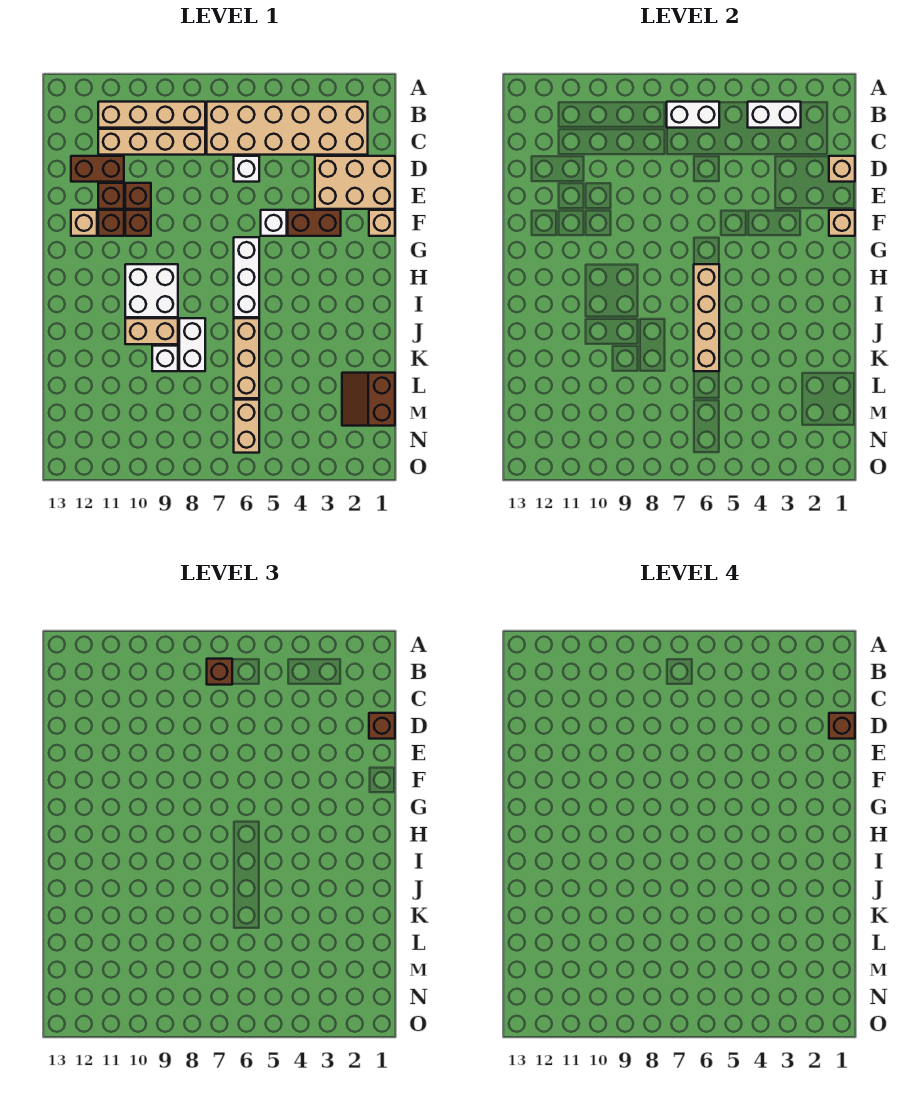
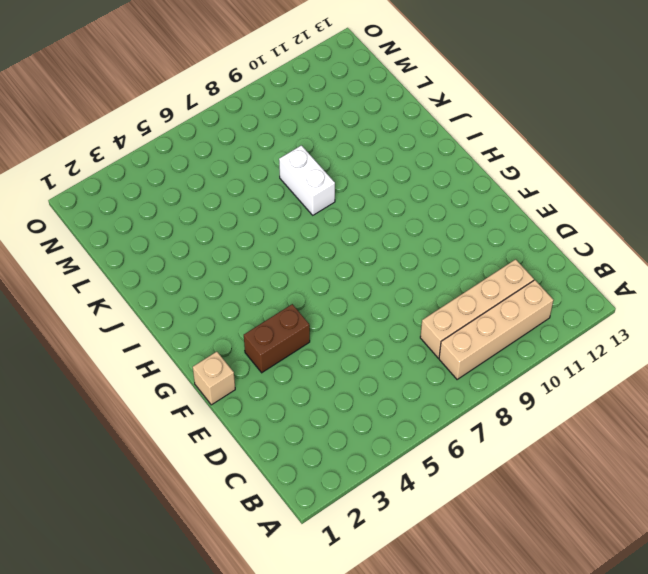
none -> tan brick B2:C7 level 1
none -> tan brick D1:E3 level 1
none -> white brick D6 level 1
none -> brown brick D11:D12 level 1

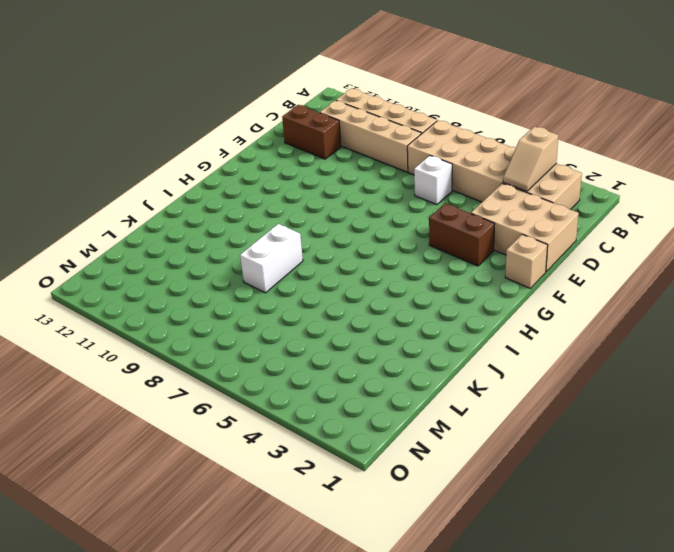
tan slope B3:C3 level 2 top B -> white brick B3:B4 level 2
none -> brown brick E10 level 1
none -> brown brick E11 level 1
none -> white brick F5 level 1
none -> brown brick F10 level 1

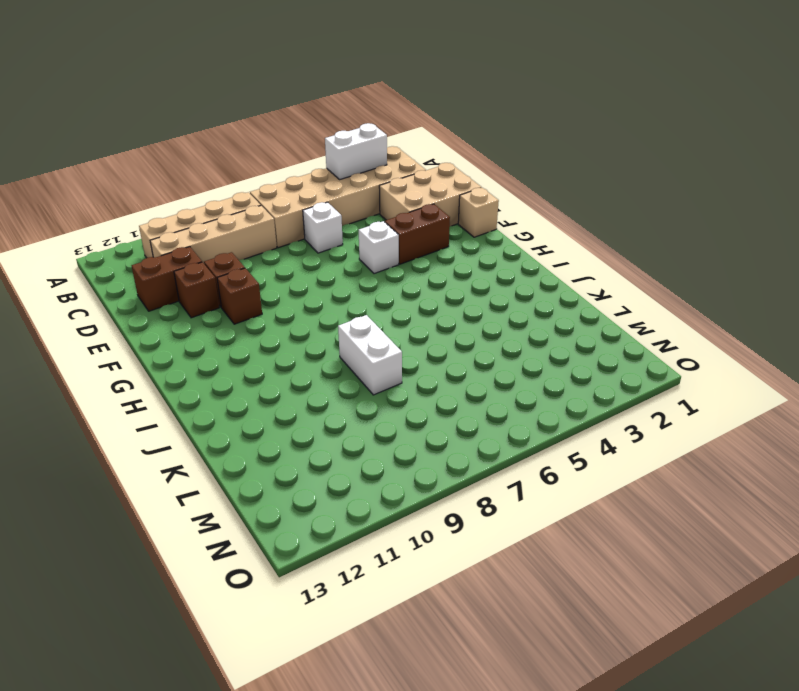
none -> brown brick F11 level 1
none -> tan brick F12 level 1
none -> white brick G6:I6 level 1
none -> white brick H9:I10 level 1

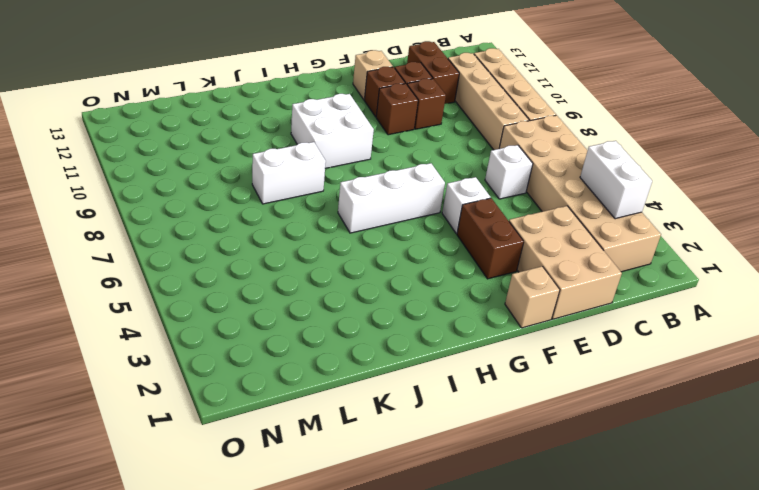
none -> tan brick J6:L6 level 1
none -> tan brick J9:J10 level 1
none -> white brick K9 level 1
none -> brown slope L1:M2 level 1 top 1

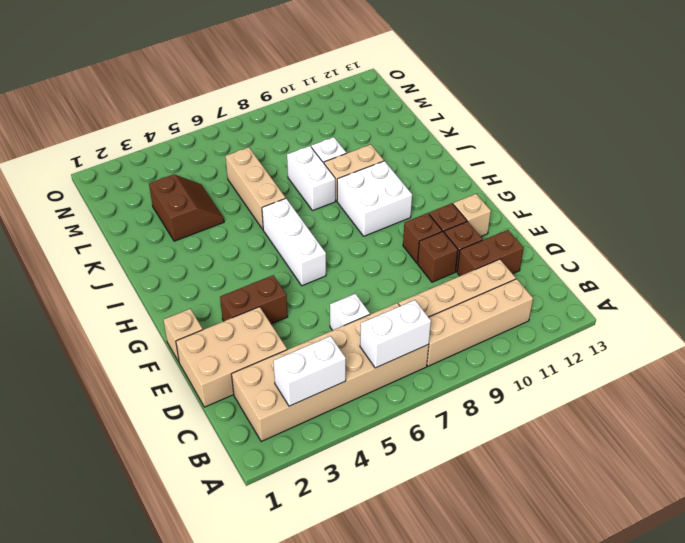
brown slope K3:L4 level 1 top 3 -> brown slope L1:M2 level 1 top 1
none -> white brick F5 level 1
none -> tan brick M6:N6 level 1
none -> tan brick D1 level 2
none -> tan brick F1 level 2

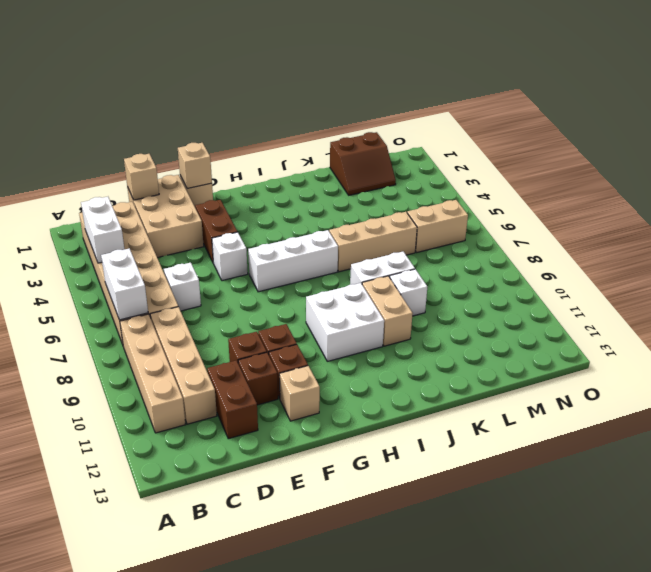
none -> tan brick H6:K6 level 2
none -> brown brick B7 level 3
none -> brown brick D1 level 3
none -> brown brick D1 level 4

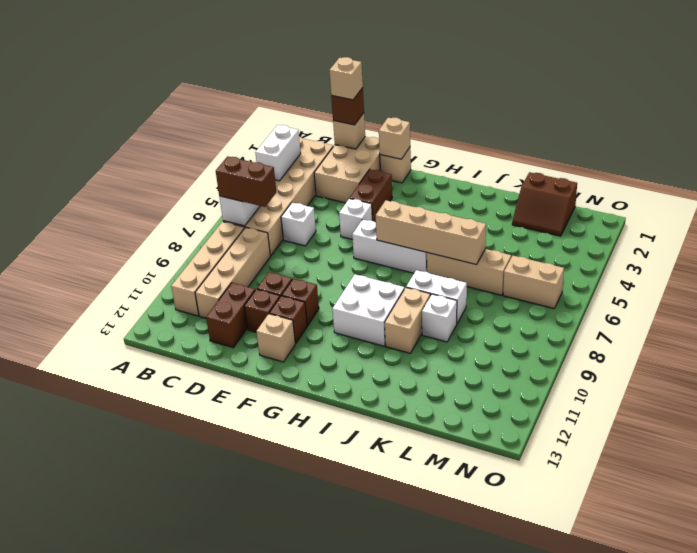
brown brick B7:C7 level 3 -> brown brick B7 level 3
tan brick D1 level 4 -> brown brick D1 level 4

